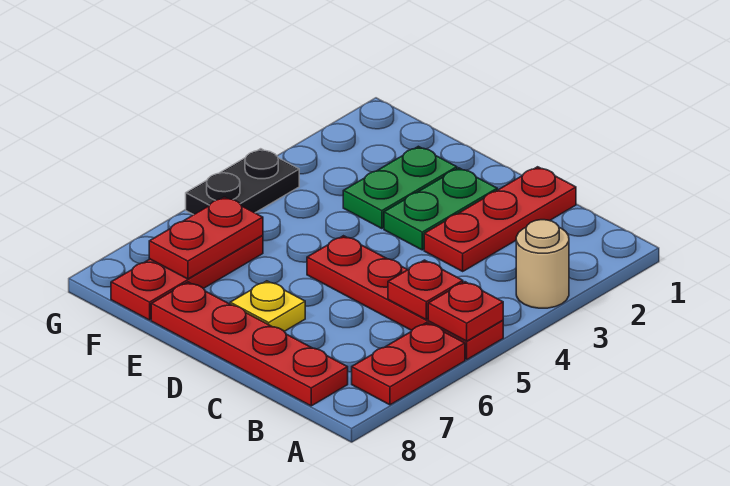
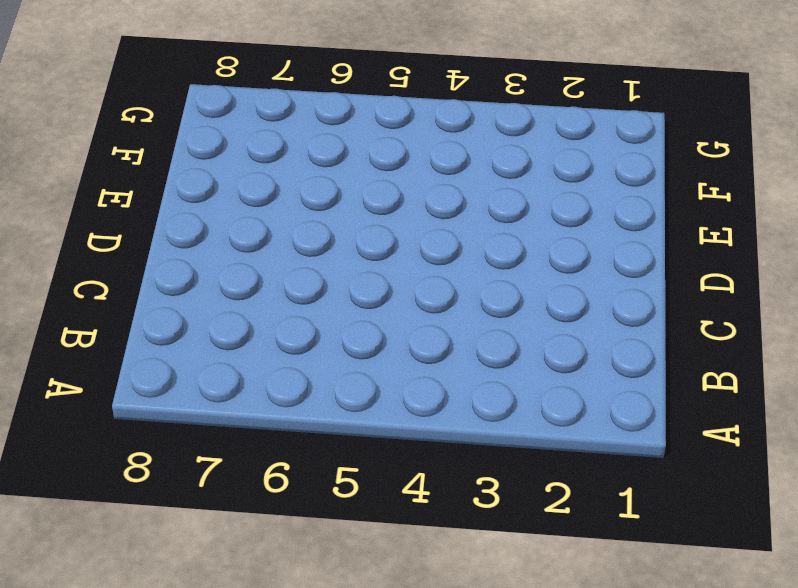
none -> tan round brick A3 level 1
none -> red plate A5:D5 level 1
none -> red plate A6:A7 level 1

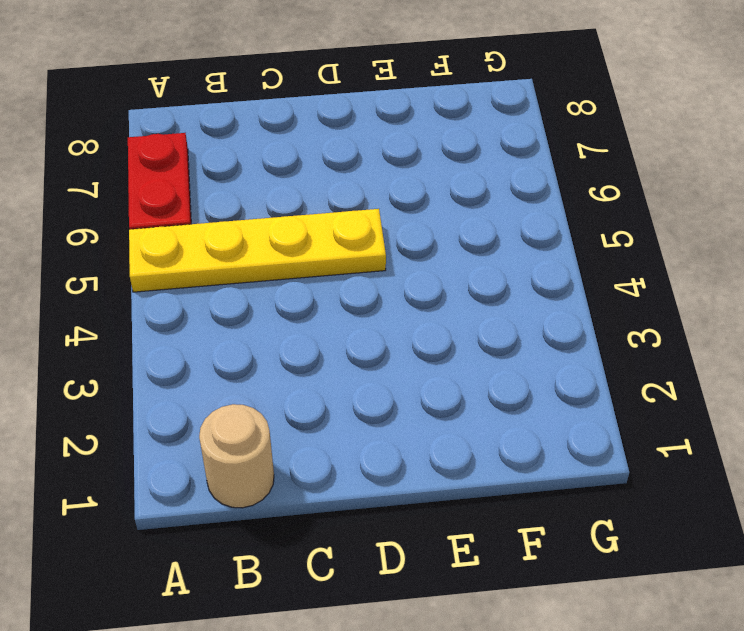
yellow plate A5:D5 level 1 -> red plate A5:D5 level 1
tan round brick B1 level 1 -> tan round brick A3 level 1
none -> red plate B8:E8 level 1
none -> red plate C1:C3 level 1
none -> green plate D2:D3 level 1

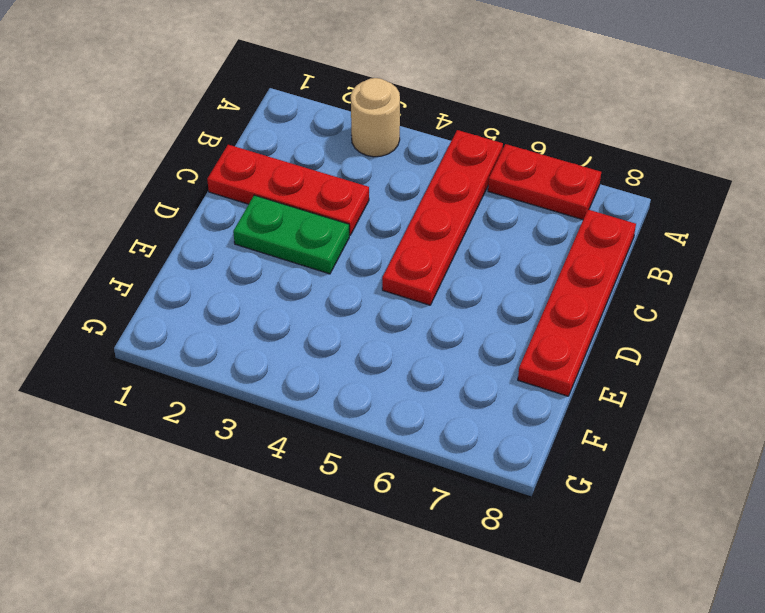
none -> yellow plate D7 level 1
none -> green plate E2:E3 level 1
none -> red plate F6:F8 level 1

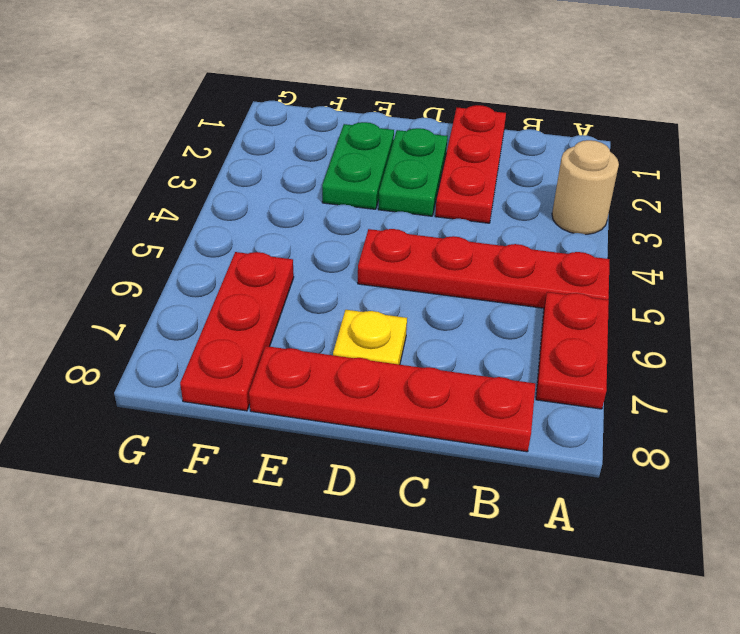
none -> black plate G4:G5 level 1
none -> red plate A5 level 2
none -> red plate B5 level 2

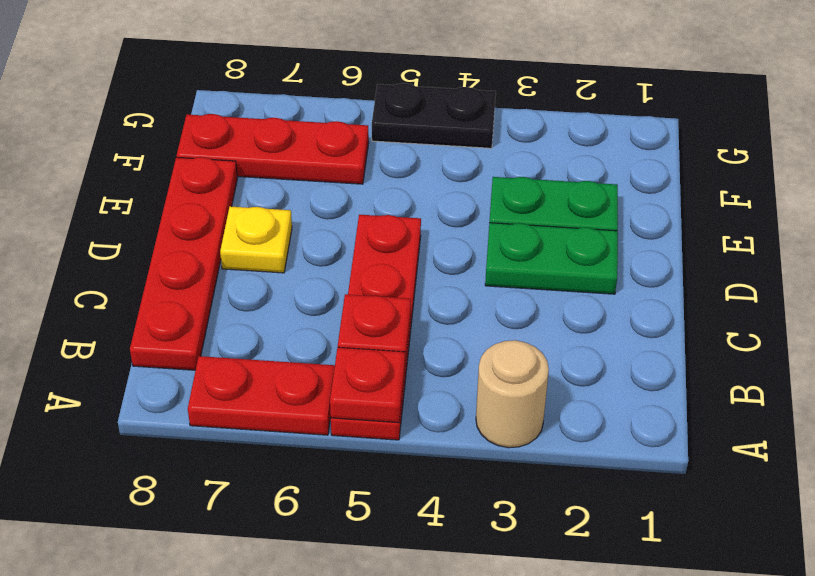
none -> red plate C1:C3 level 1
none -> red plate F6:F7 level 2

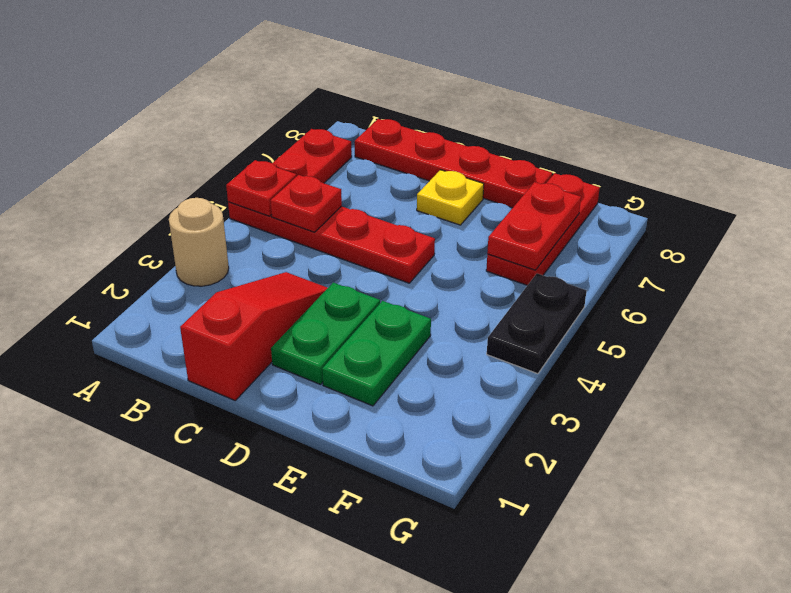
red slope C1:C3 level 1 top 1 -> red plate C1:C3 level 1

